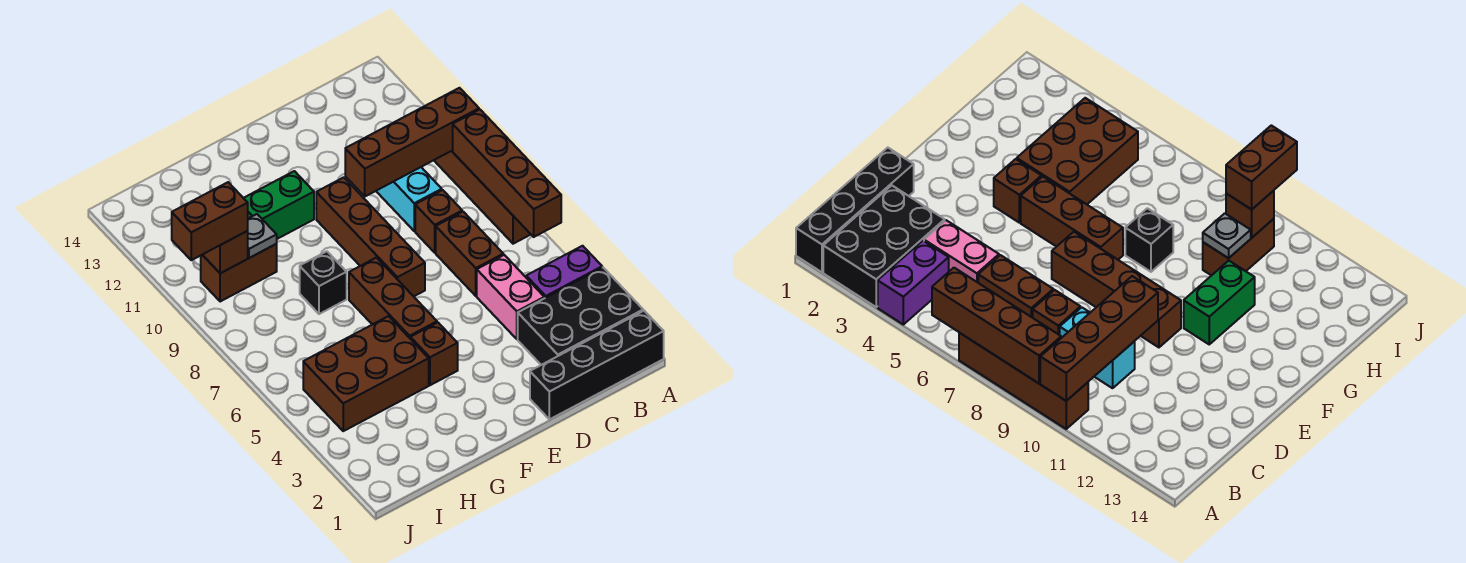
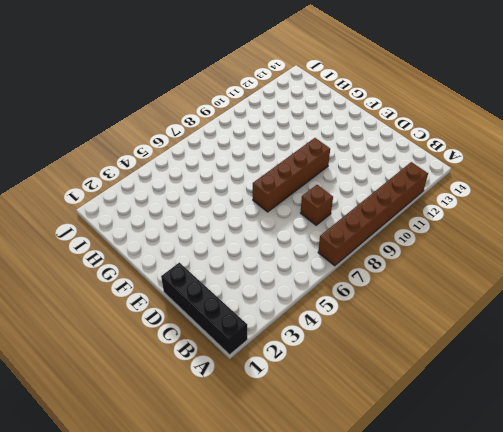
brown brick A7:A12 level 1 -> brown brick A7:A10 level 1
none -> black brick A2:C3 level 1
none -> purple brick A4:B4 level 1
none -> pink brick C4:C5 level 1

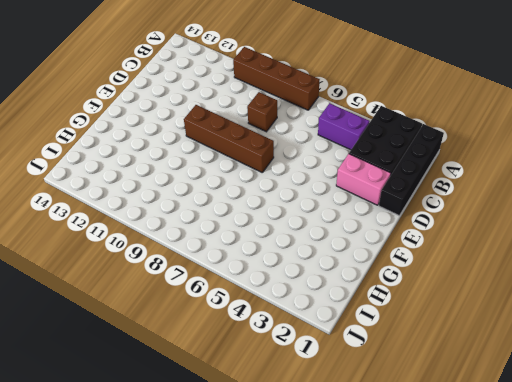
purple brick B4:B5 level 1 -> purple brick A4:B4 level 1
pink brick D2:D3 level 1 -> pink brick C4:C5 level 1
none -> brown brick C6:C7 level 1
none -> cyan brick C9:C10 level 1
none -> brown brick F4 level 1

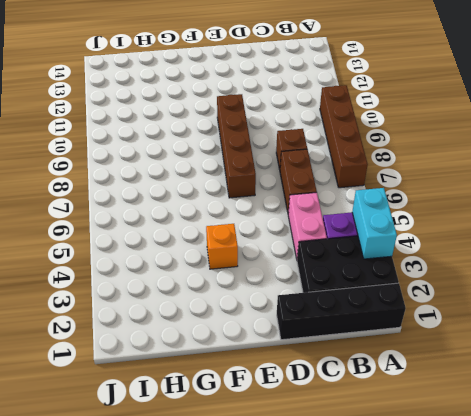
cyan brick A3:A4 level 2 -> cyan brick C9:C10 level 1
orange brick F4 level 1 -> brown brick F4 level 1
none -> brown brick F5:F7 level 1
none -> green brick F11:G11 level 1
none -> brown brick G4:I5 level 1

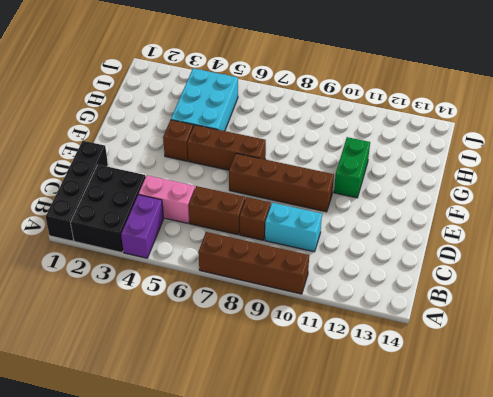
cyan brick G4:I5 level 1 -> brown brick G4:I5 level 1
none -> black brick G8 level 1
none -> brown brick H10:I10 level 1
none -> brown brick A6:A9 level 2

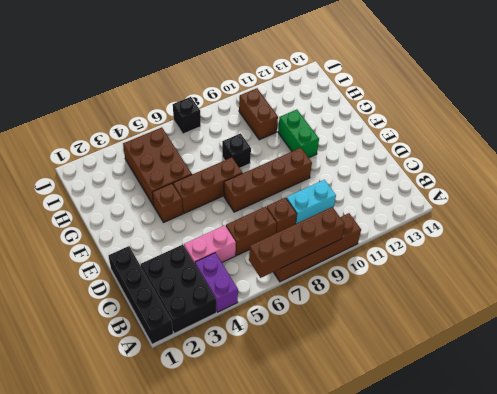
black brick J7 level 1 -> none
none -> brown brick A10:D10 level 2
none -> grey plate H10 level 2
none -> brown brick I10 level 2

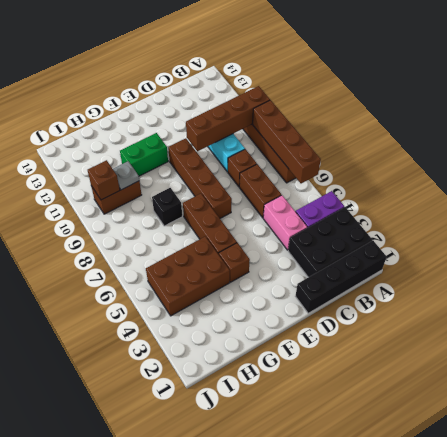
none -> brown brick I10:J10 level 3

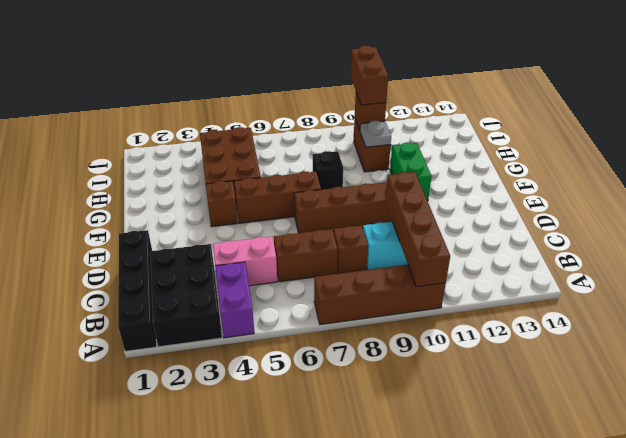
none -> brown brick A6:A9 level 2

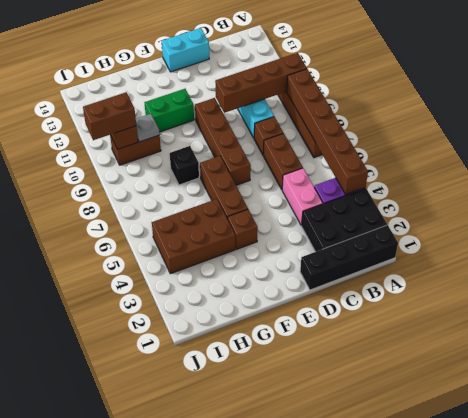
brown brick A4:A9 level 2 -> brown brick A6:A9 level 2
cyan brick D14:E14 level 1 -> none

